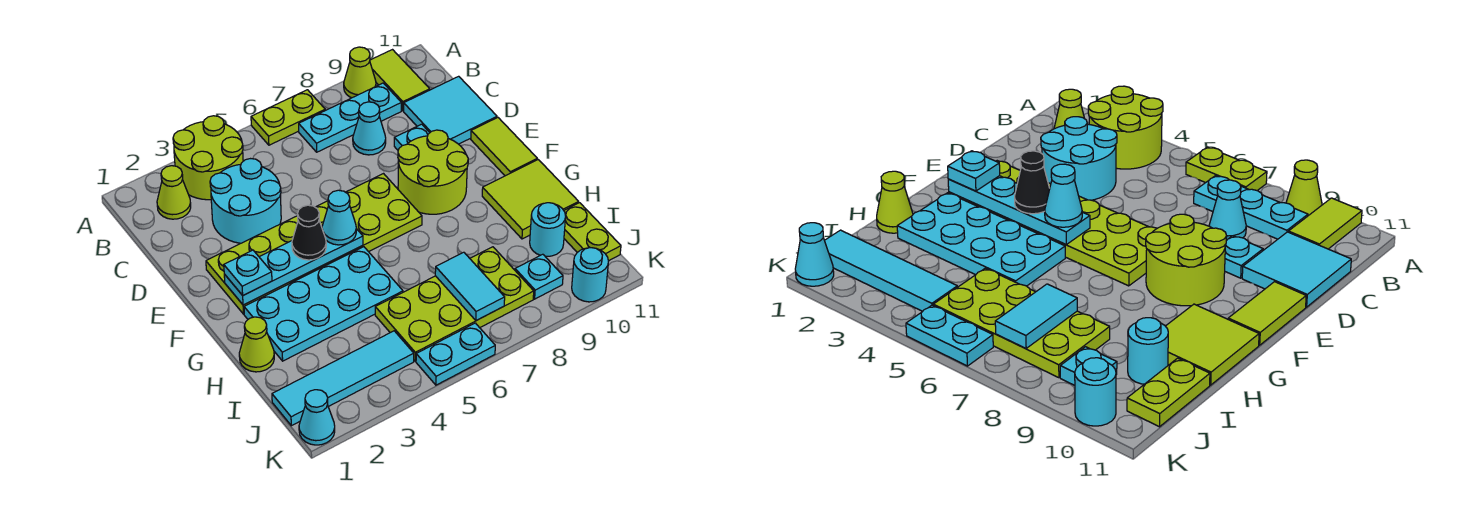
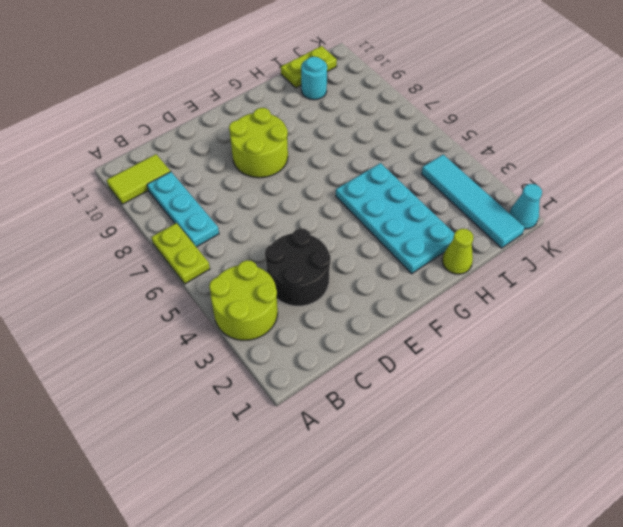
black round brick C3:D4 level 1 -> cyan round brick C3:D4 level 1
none -> lime cone A9 level 1
none -> lime cone B2 level 1
none -> cyan cone C8 level 1

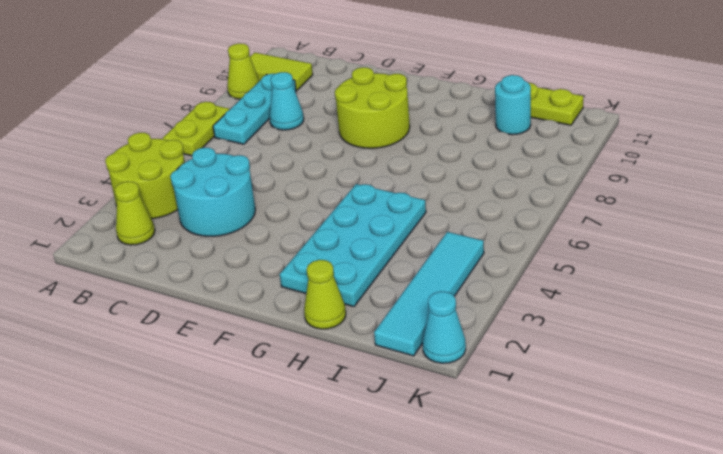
none -> cyan tile C10:D11 level 1
none -> cyan plate D9 level 1
none -> lime plate E2:F7 level 1

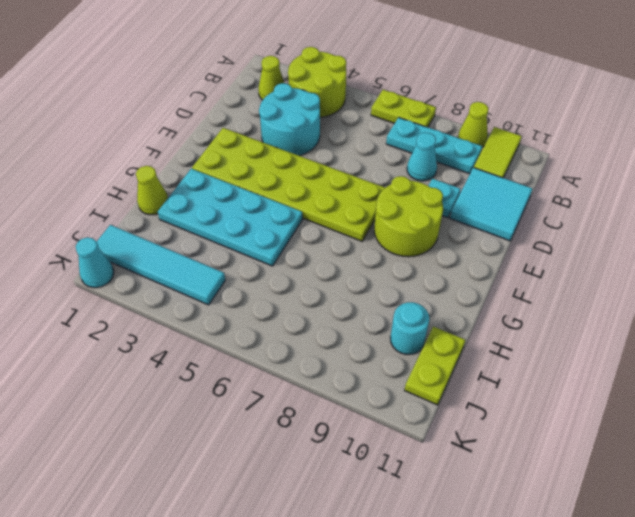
none -> lime tile E11:F11 level 1
none -> lime tile G10:H11 level 1
none -> lime plate I5:J8 level 1

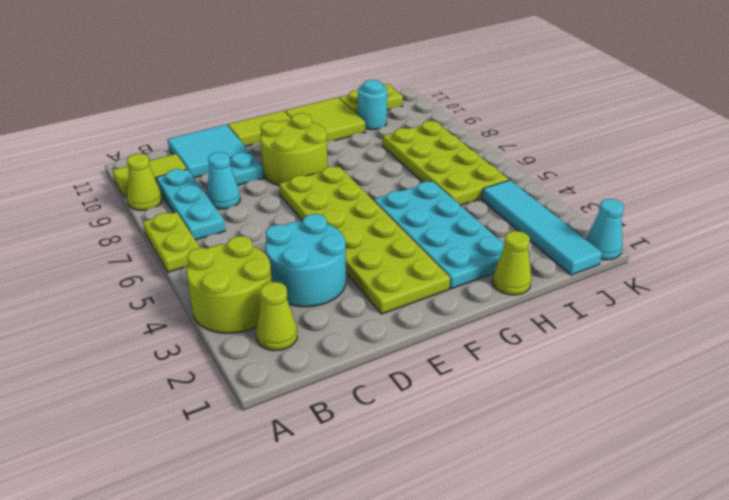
none -> cyan plate J9 level 1
none -> cyan plate K5:K6 level 1
none -> cyan round brick K10 level 1

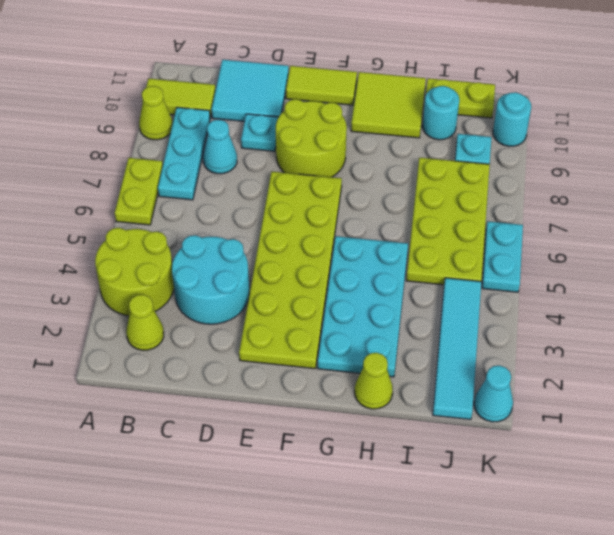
none -> cyan plate F2:F5 level 2
none -> cyan tile I7:J7 level 2
none -> cyan plate F2 level 3

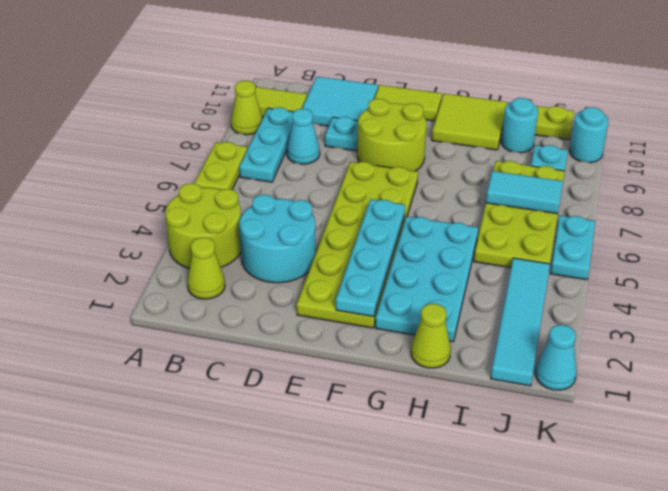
none -> cyan plate F2 level 3
none -> black cone F4 level 3
none -> cyan cone F5 level 3

